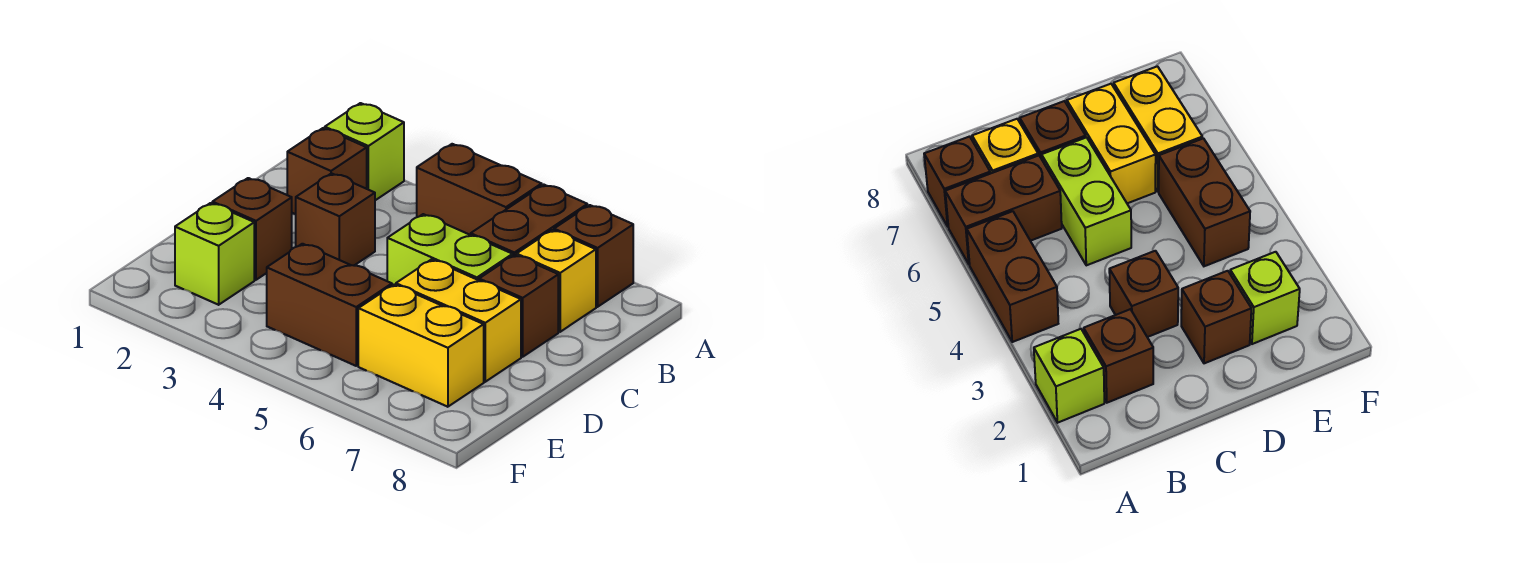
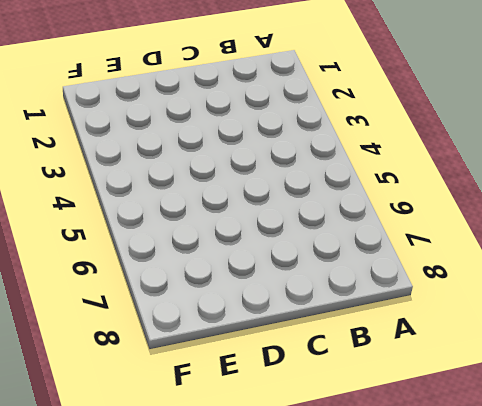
none -> lime brick A2 level 1
none -> brown brick A4:A5 level 1
none -> brown brick A6:B6 level 1

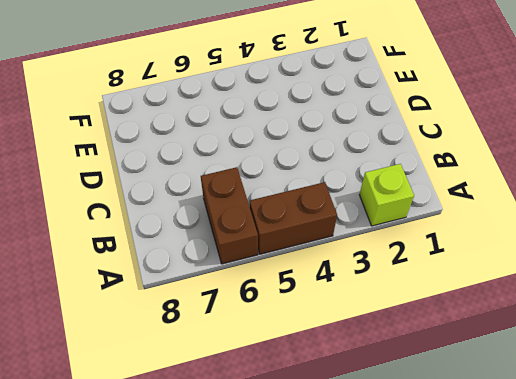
none -> brown brick A7 level 1
none -> brown brick B2 level 1
none -> yellow brick B7 level 1

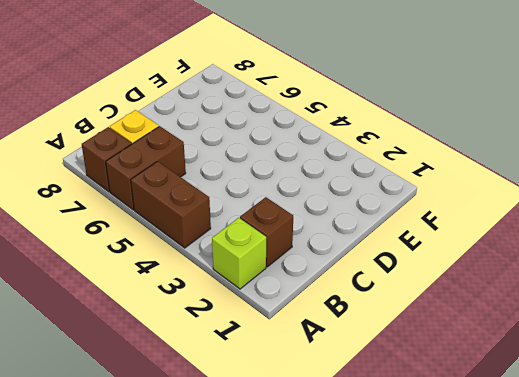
none -> brown brick C3 level 1
none -> lime brick C5:C6 level 1
none -> brown brick C7 level 1

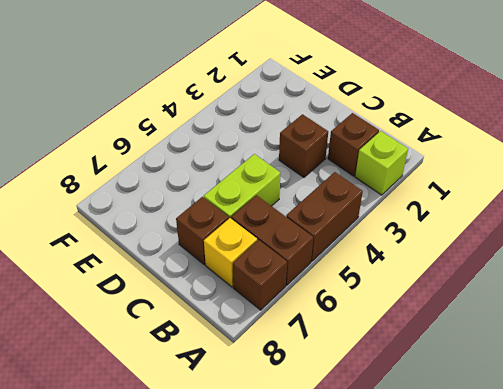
none -> brown brick D2 level 1
none -> yellow brick D6:D7 level 1
none -> lime brick E2 level 1

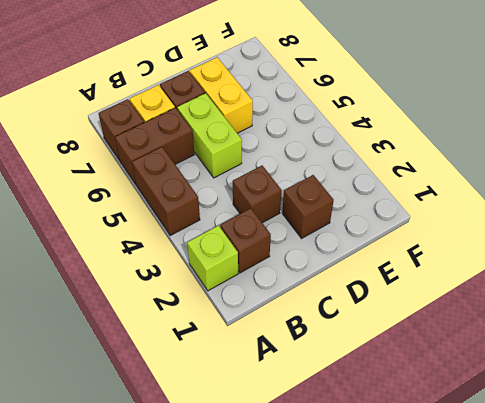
none -> lime brick E2 level 1
none -> brown brick E4:E5 level 1
none -> yellow brick E6:E7 level 1

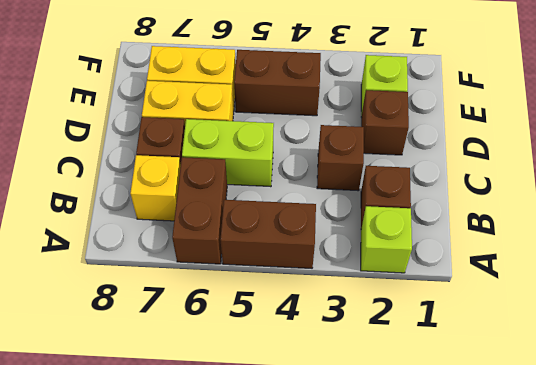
none -> brown brick A7 level 1

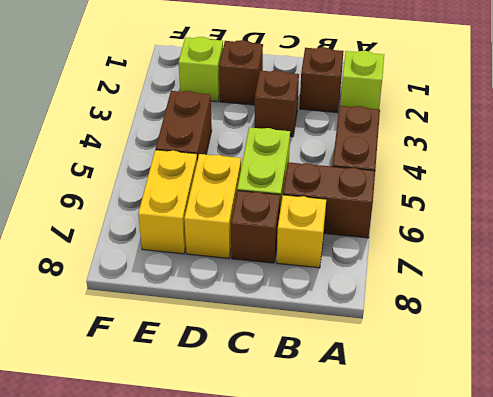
none -> brown brick A7 level 1

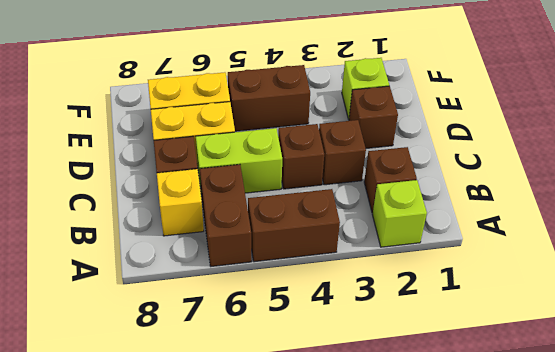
brown brick C4 level 1 -> brown brick A7 level 1

